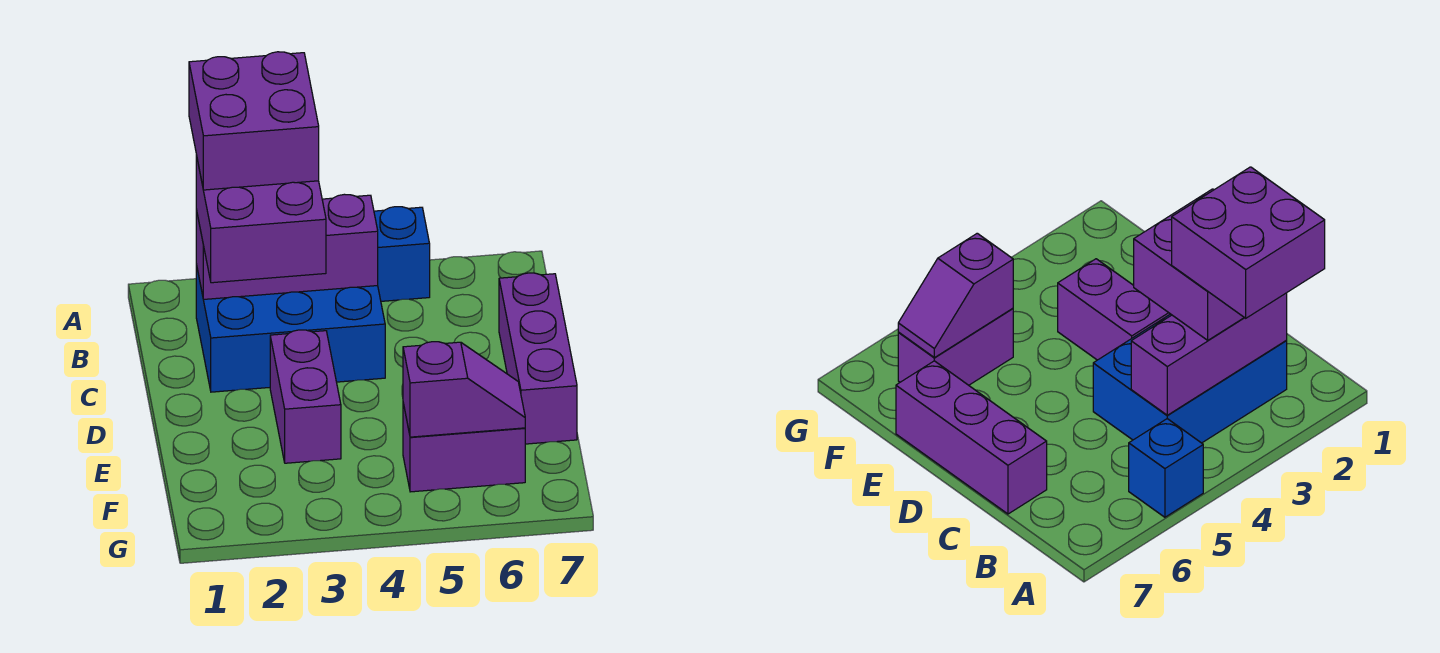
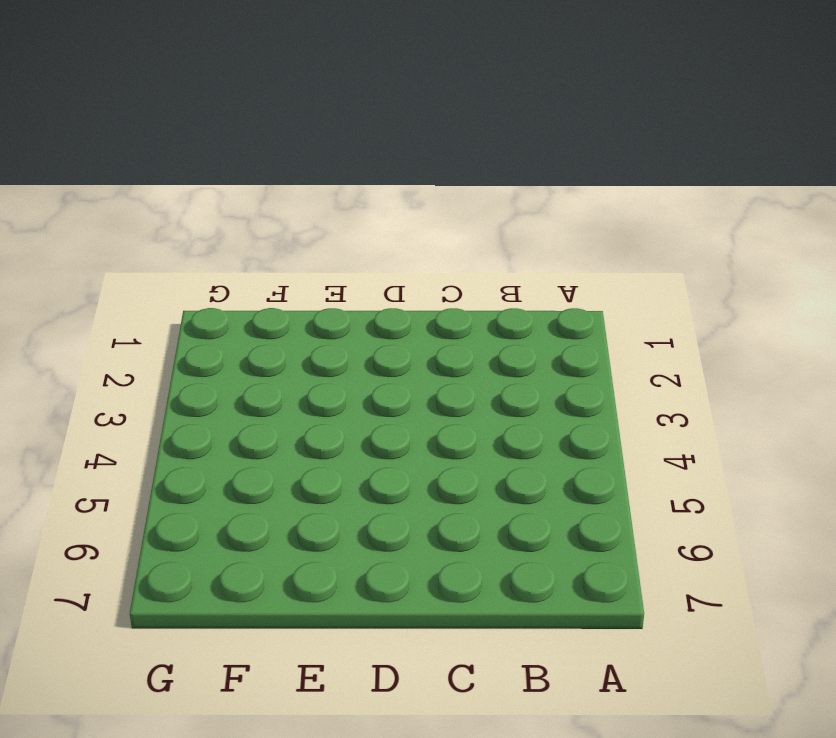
none -> blue brick A5 level 1
none -> blue brick B2:C4 level 1

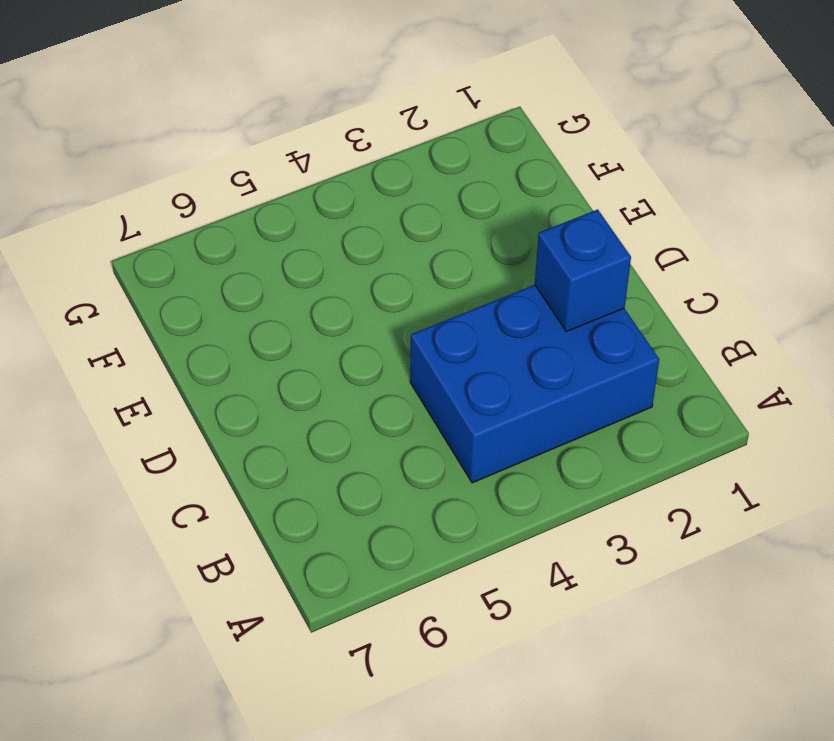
blue brick C2 level 2 -> blue brick A5 level 1
none -> purple brick C7:E7 level 1
none -> purple brick D3:E3 level 1

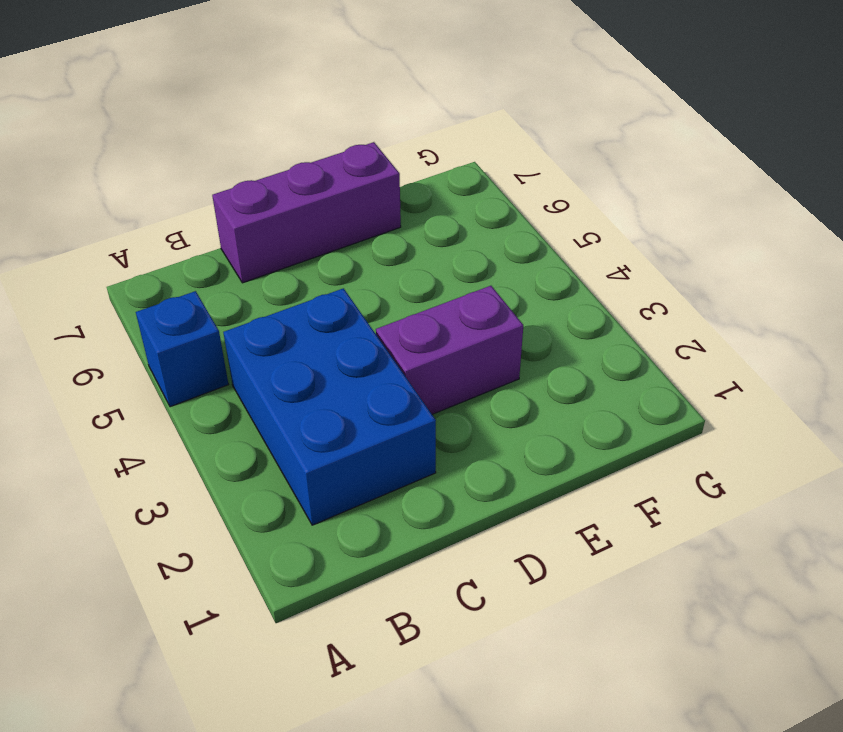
none -> purple brick F5:F6 level 1
none -> purple brick B2:B4 level 2

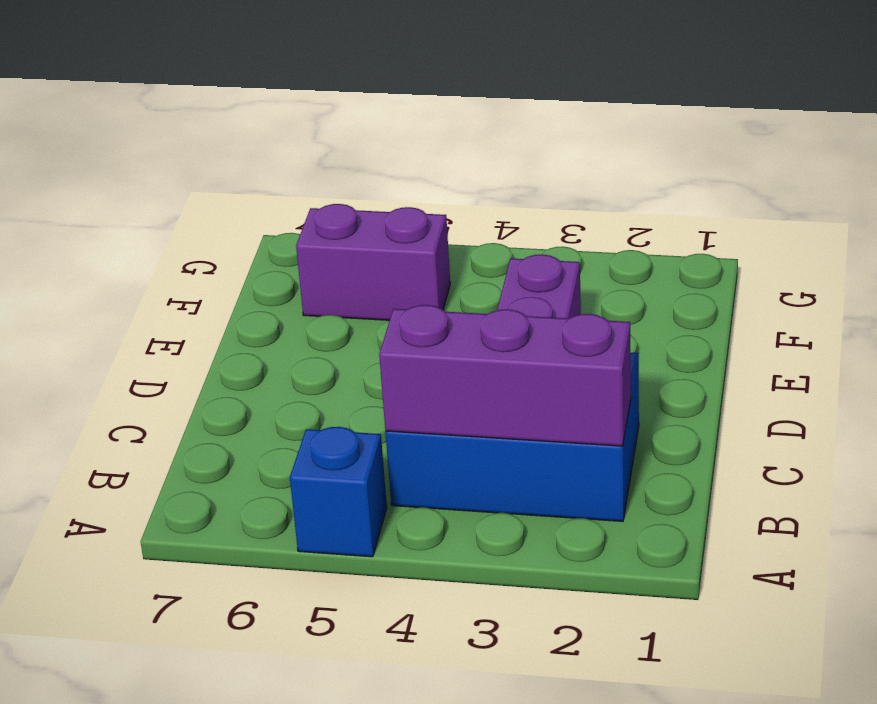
none -> purple brick C7:E7 level 1
none -> purple slope F5:F6 level 2 top 5

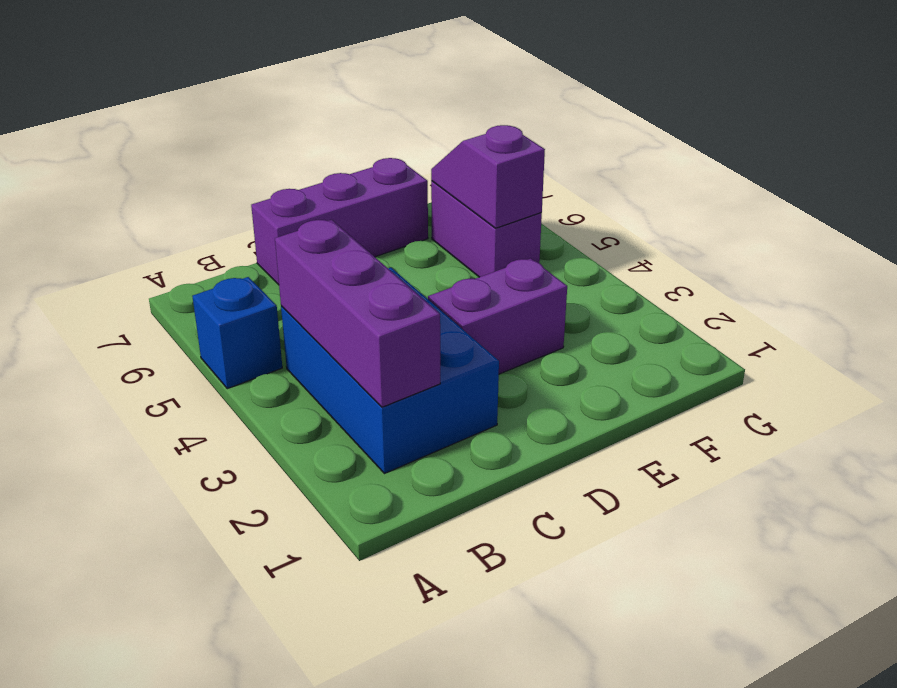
none -> purple brick B2:C3 level 3
none -> purple brick A2:B3 level 4

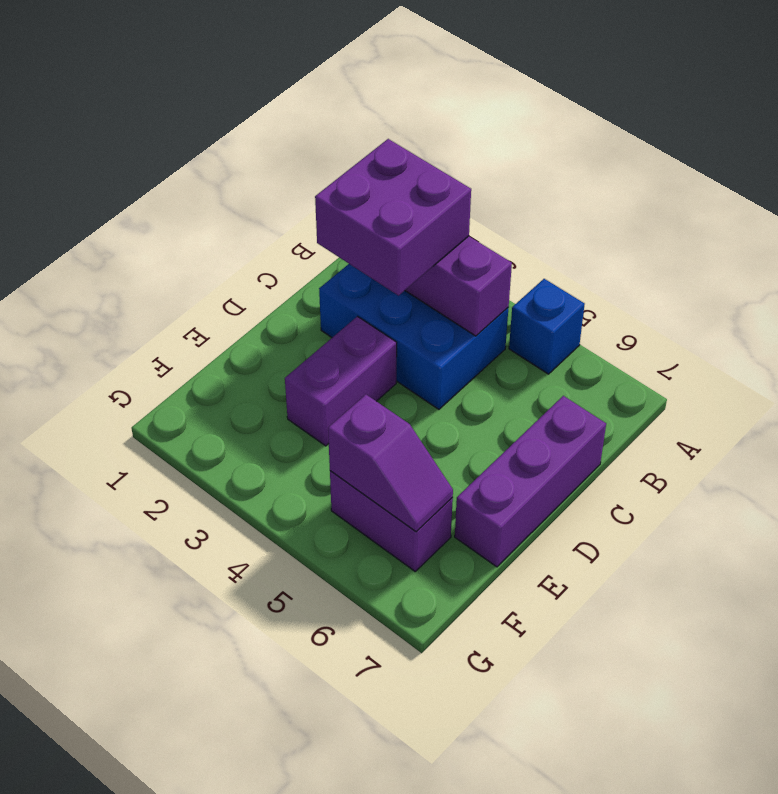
none -> purple brick A2:B3 level 4

